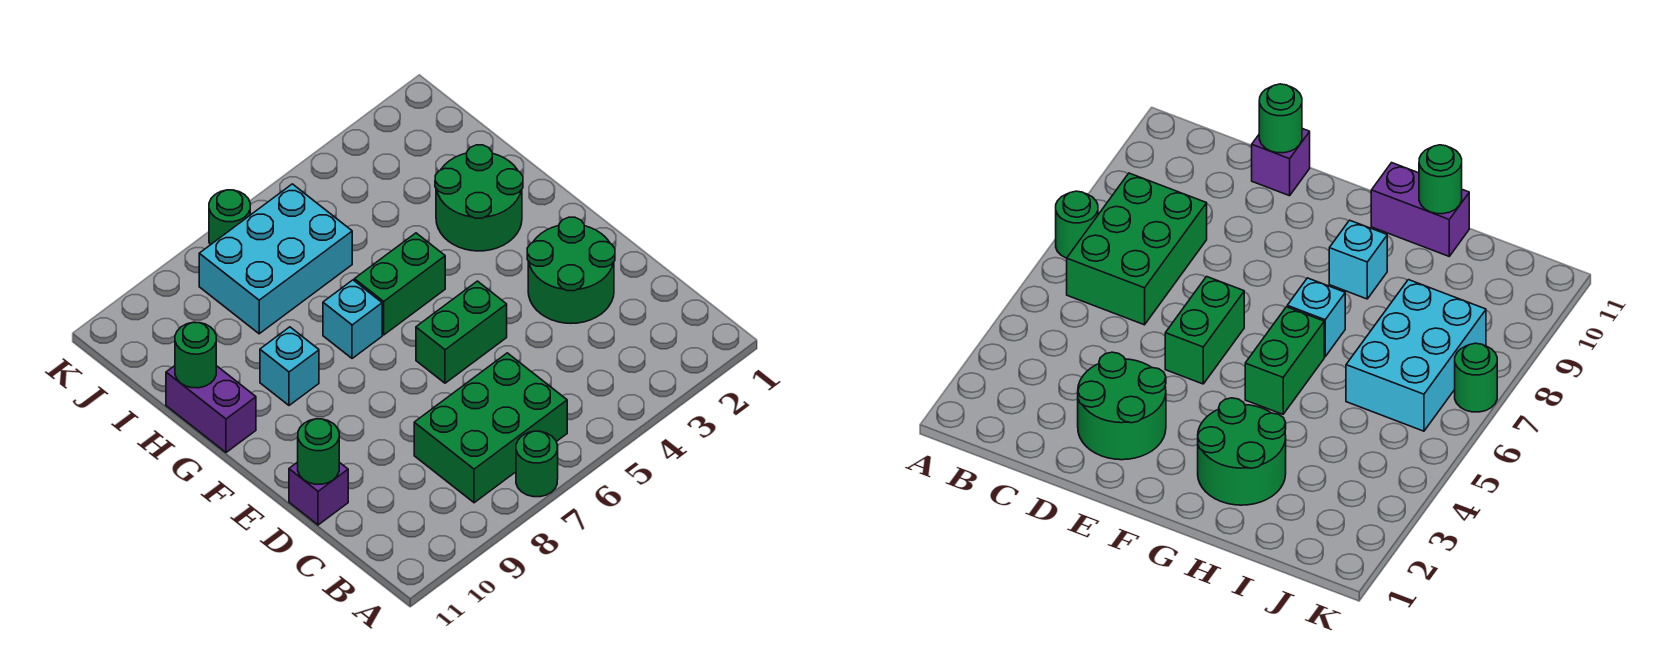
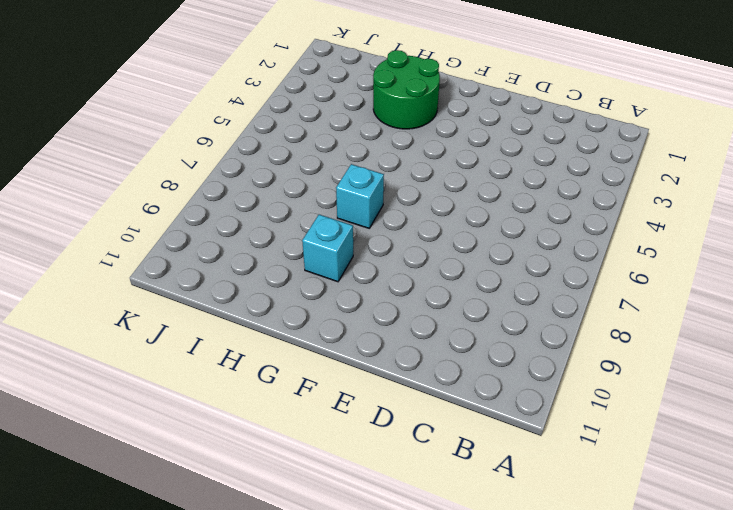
none -> green round brick A7 level 1
none -> green brick B6:C8 level 1
none -> green round brick D2:E3 level 1

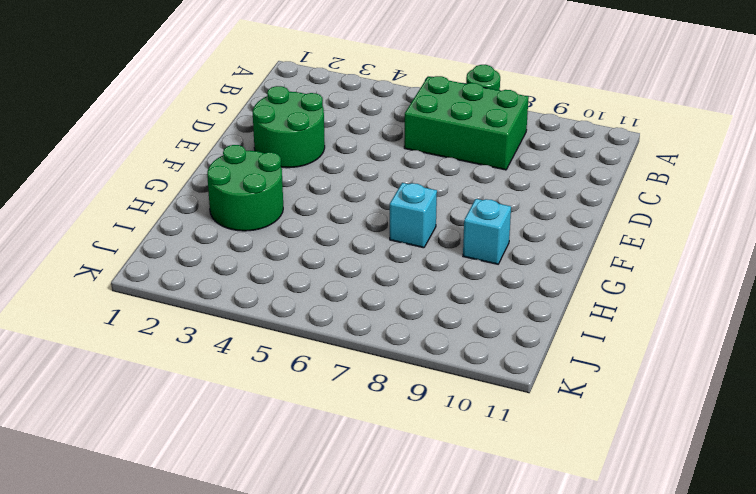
none -> purple brick D11 level 1
none -> green brick E5:E6 level 1
none -> green brick G5:G6 level 1

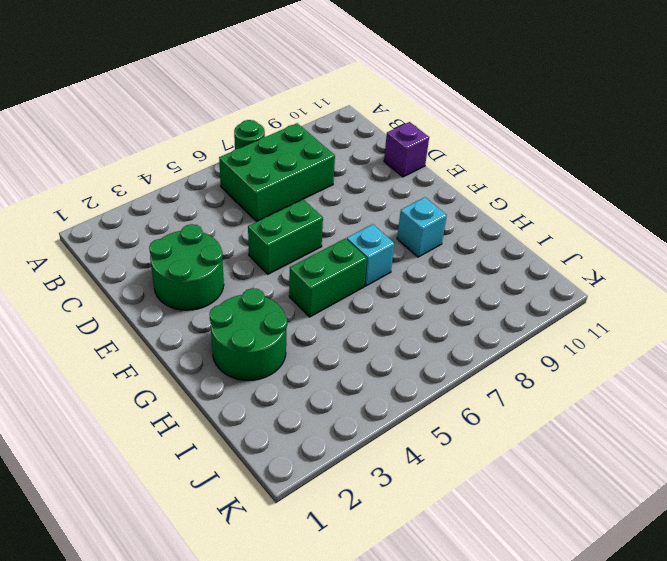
none -> purple brick G11:H11 level 1
none -> cyan brick I6:J8 level 1
none -> green round brick K7 level 1

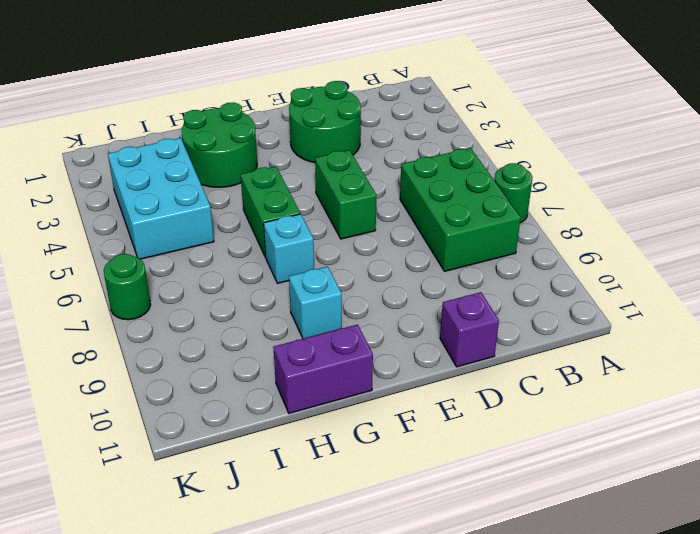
cyan brick I3:J5 level 1 -> cyan brick I6:J8 level 1
none -> green round brick D11 level 2
none -> green round brick H11 level 2

